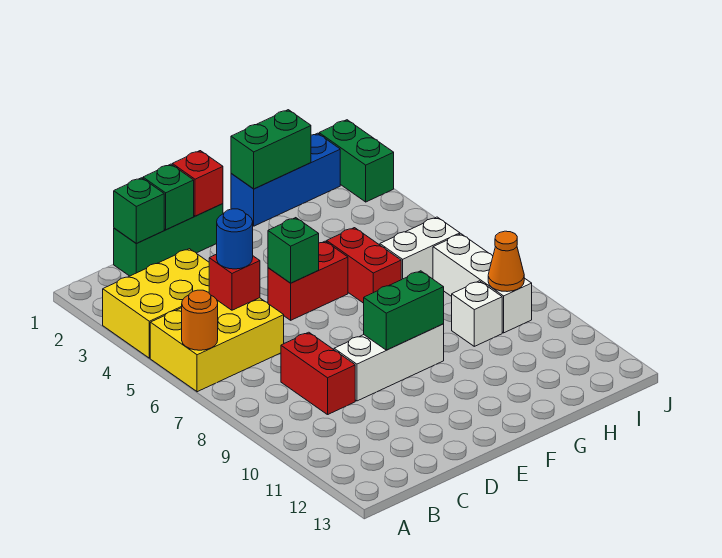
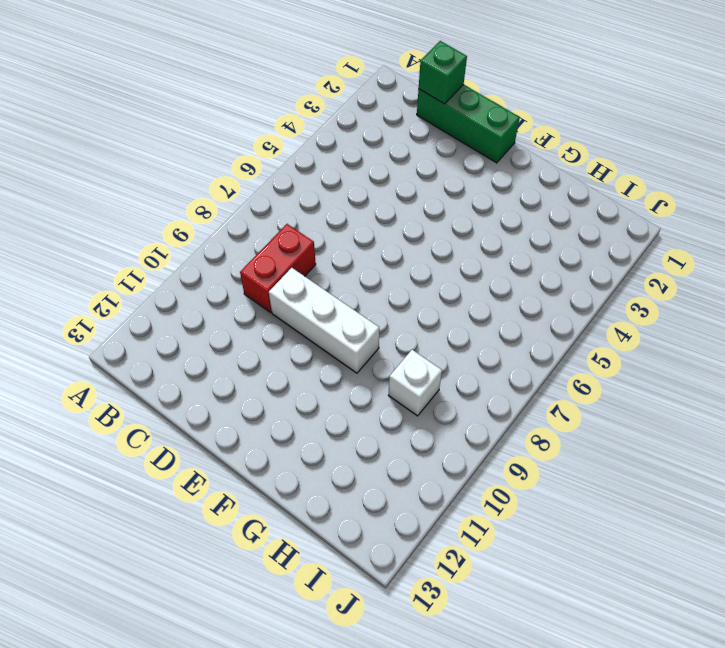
none -> yellow brick A3:C4 level 1
none -> yellow brick A5:C6 level 1
none -> red brick E5:F5 level 1

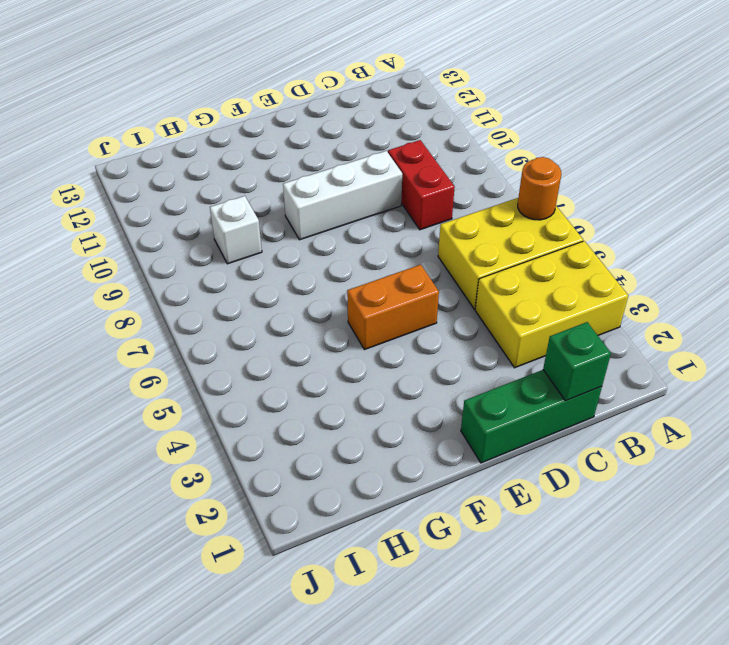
orange brick E5:F5 level 1 -> red brick E5:F5 level 1
none -> blue brick G1:I1 level 1
none -> red brick G5:G6 level 1
none -> white brick H6:I6 level 1

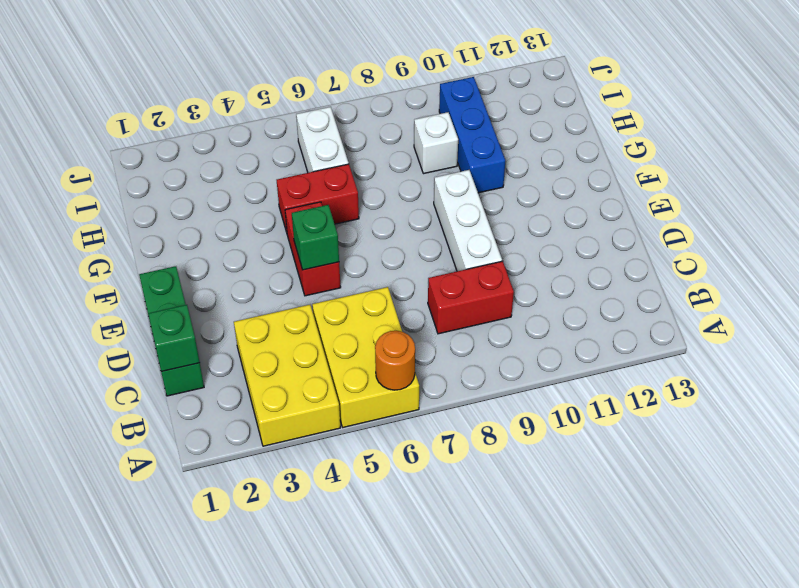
blue brick G10:I10 level 1 -> blue brick G1:I1 level 1
none -> white brick I7:I9 level 1
none -> green brick J1:J2 level 1
none -> red brick C5 level 2

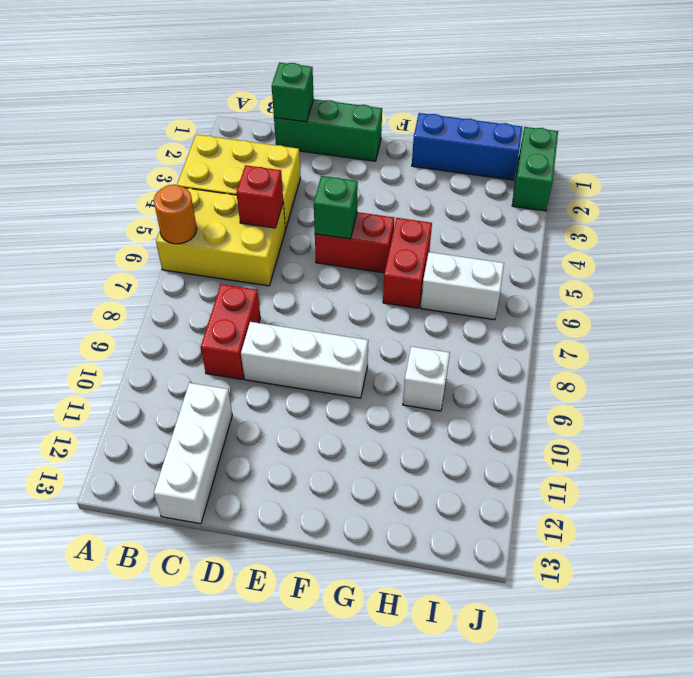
white brick C11:C13 level 1 -> white brick I7:I9 level 1
none -> green brick D1 level 2
none -> red brick E1 level 2
none -> green brick E9:F9 level 2

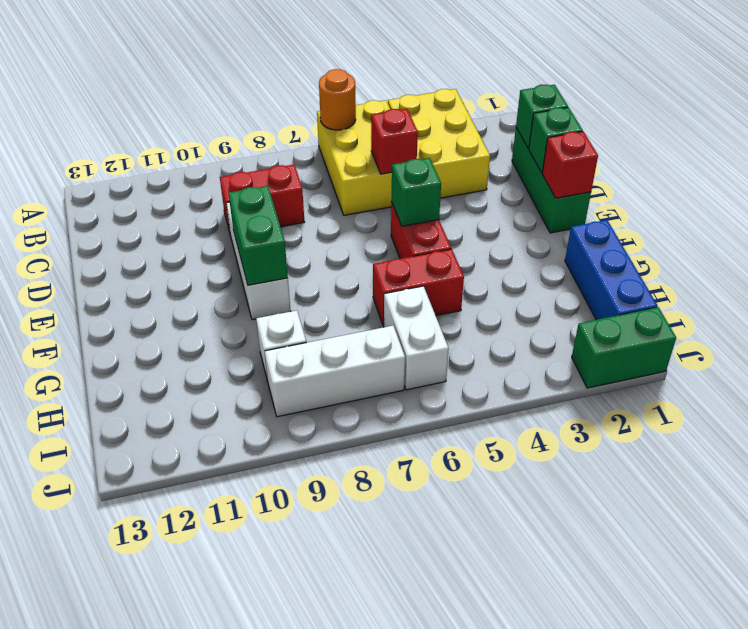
none -> green brick G1:H1 level 2
none -> orange cone I9 level 2
none -> blue round brick C5 level 3

